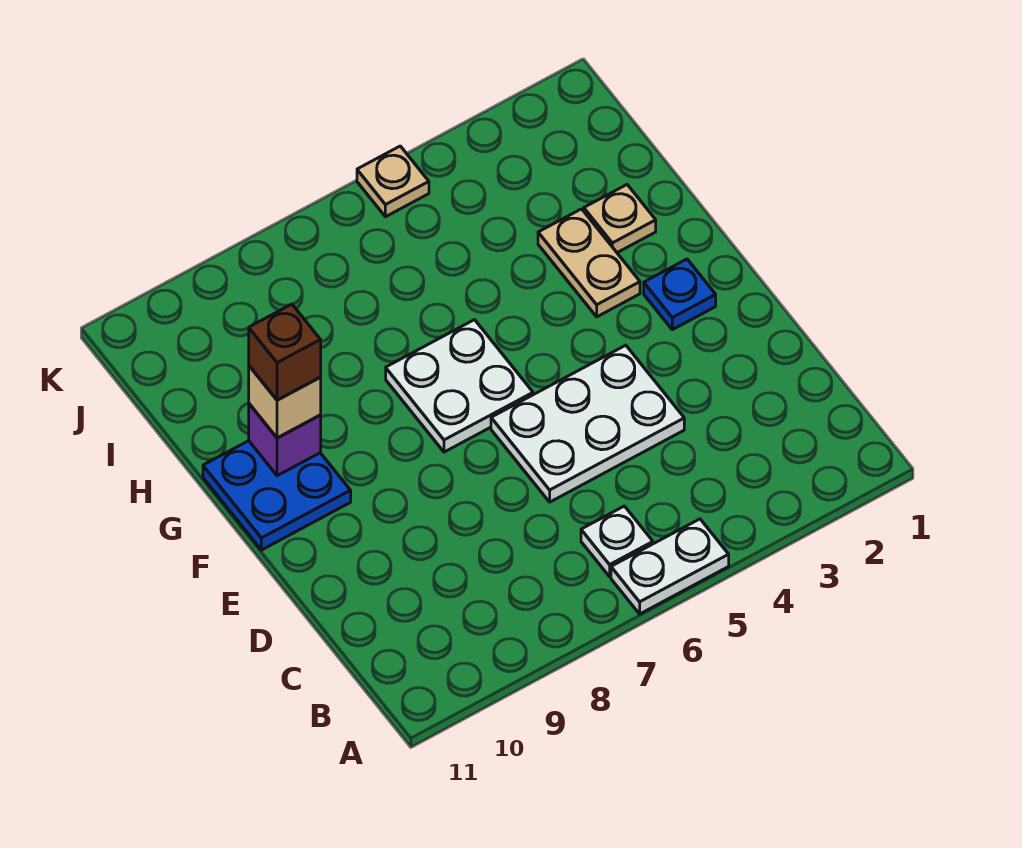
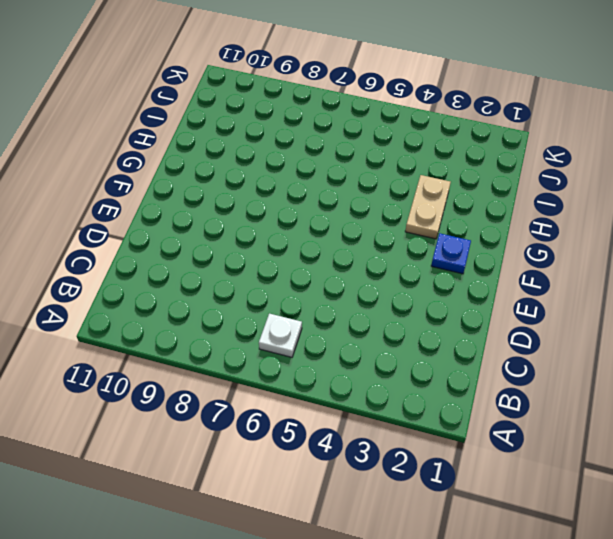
none -> white plate A5:A6 level 1
none -> white plate D4:E6 level 1
none -> white plate F6:G7 level 1

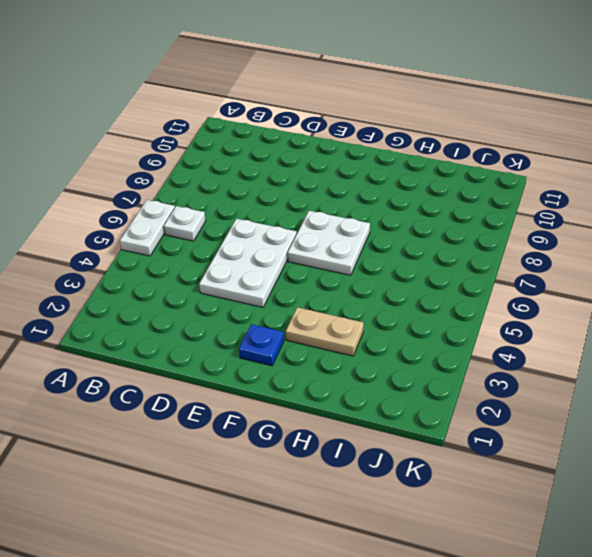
none -> blue plate F10:G11 level 1
none -> tan plate H2 level 1
none -> tan plate K5 level 1

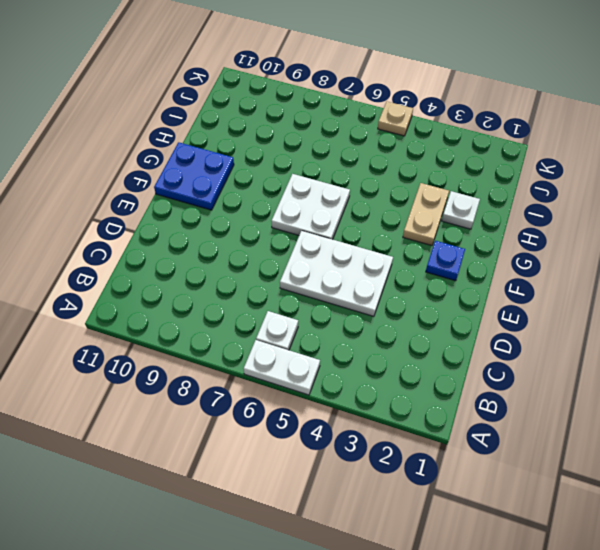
white plate H2 level 1 -> tan plate H2 level 1
none -> purple brick G10 level 2
none -> tan brick G10 level 3
none -> brown brick G10 level 4

